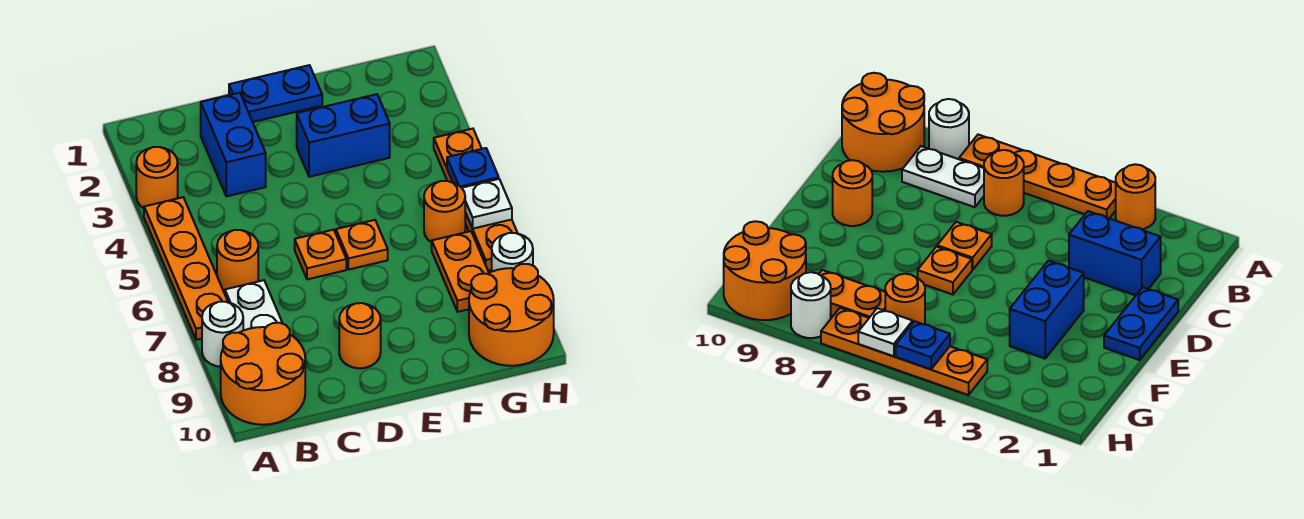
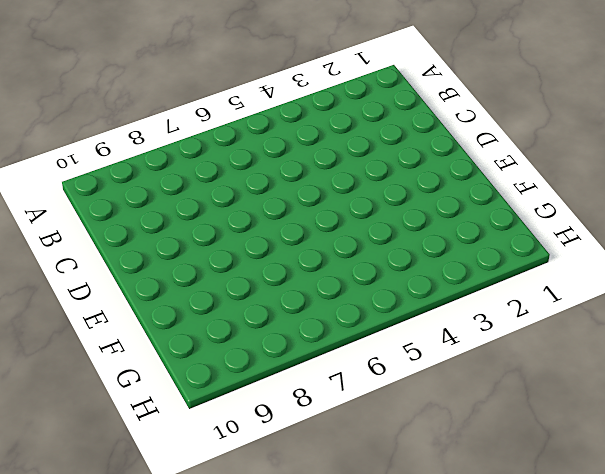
none -> orange round brick A3 level 1
none -> orange plate A4:A7 level 1
none -> white round brick A8 level 1

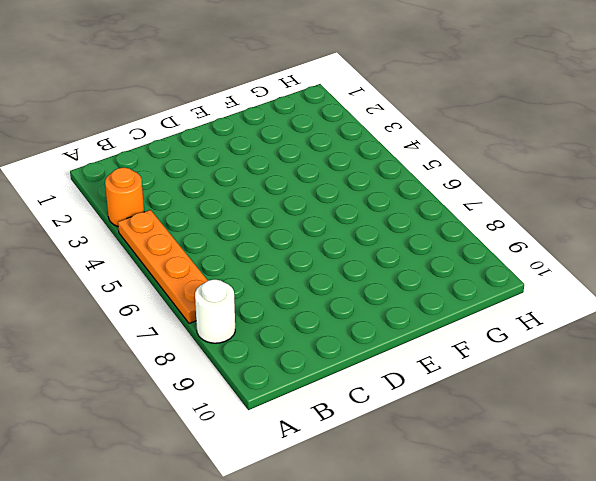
none -> orange round brick A9:B10 level 1
none -> orange round brick B6 level 1
none -> white plate B7:B8 level 1

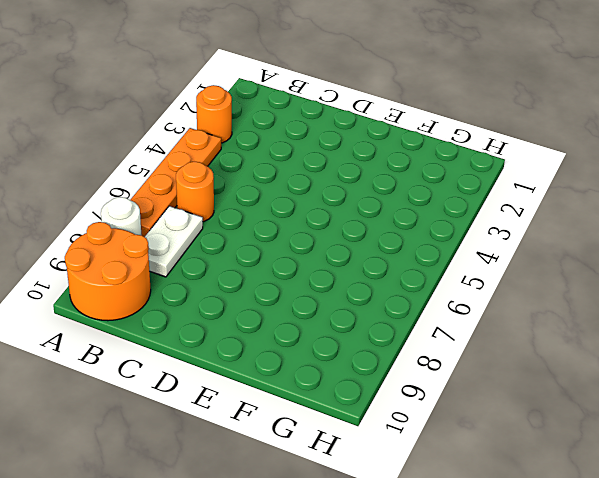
none -> blue brick C2:C3 level 1
none -> blue plate D1:E1 level 1
none -> orange plate D6 level 1

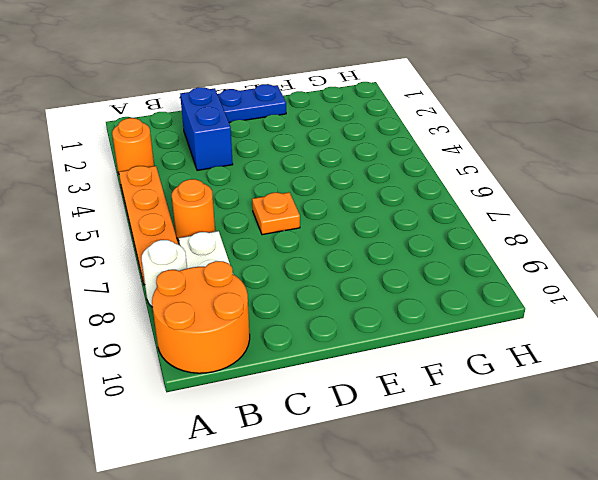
none -> orange round brick D9 level 1
none -> blue brick E3:F3 level 1
none -> orange plate E6 level 1

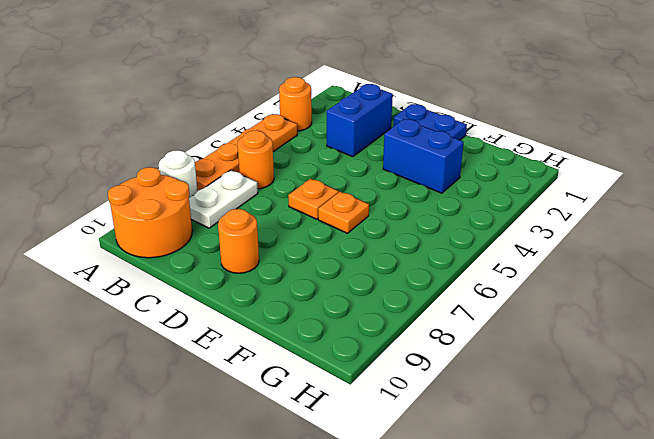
none -> orange round brick G6 level 1
none -> orange plate G7:G8 level 1
none -> orange round brick G9:H10 level 1

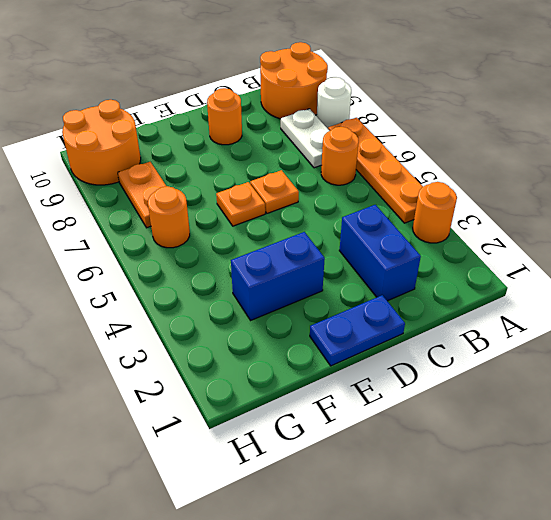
none -> orange plate H4:H7 level 1
none -> white round brick H8 level 1
none -> blue plate H5 level 2

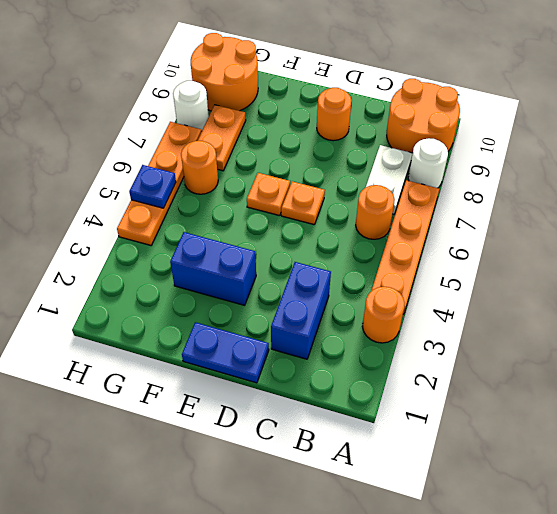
none -> white plate H6 level 2

